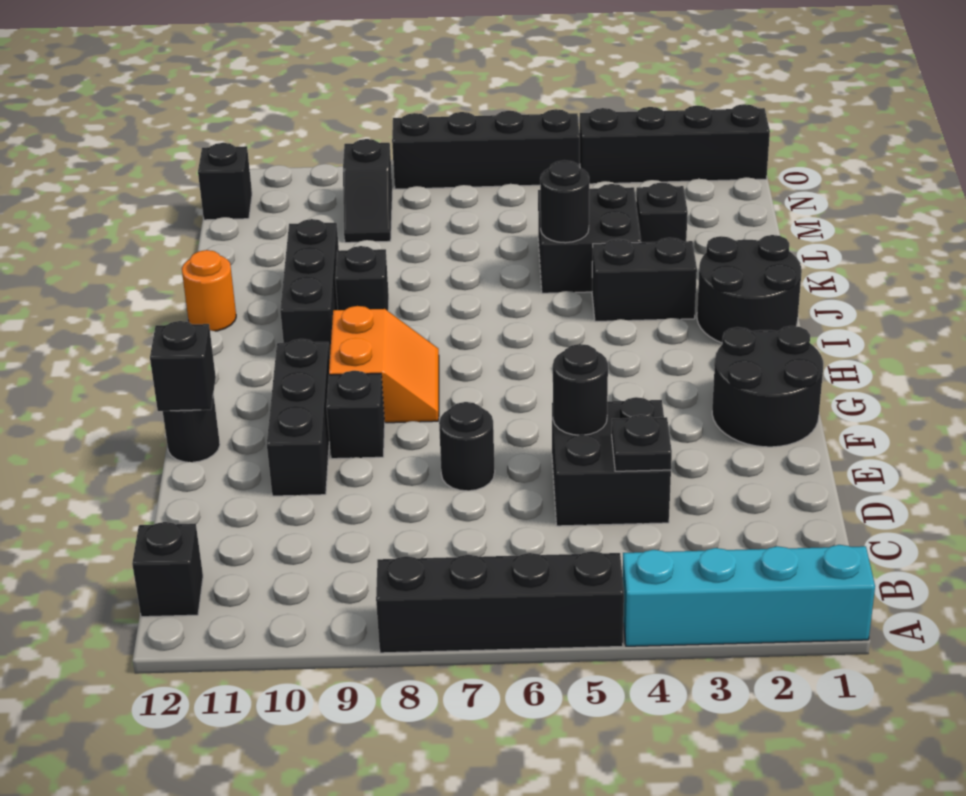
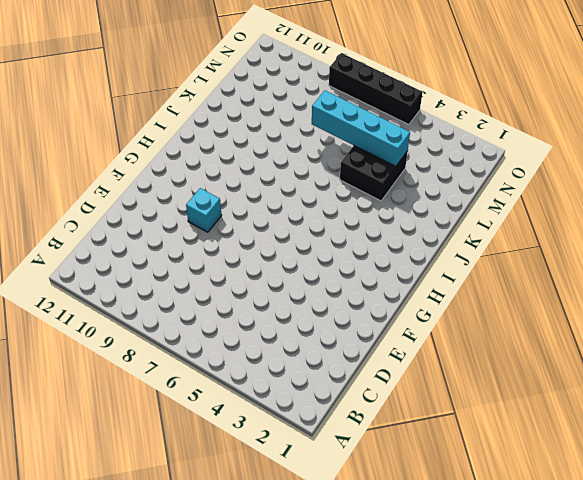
cyan brick F9 level 1 -> black brick F9 level 1
cyan brick L4:L7 level 2 -> cyan brick A1:A4 level 1
none -> black brick A5:A8 level 1
none -> black brick B12 level 1
none -> black brick D4:E5 level 1

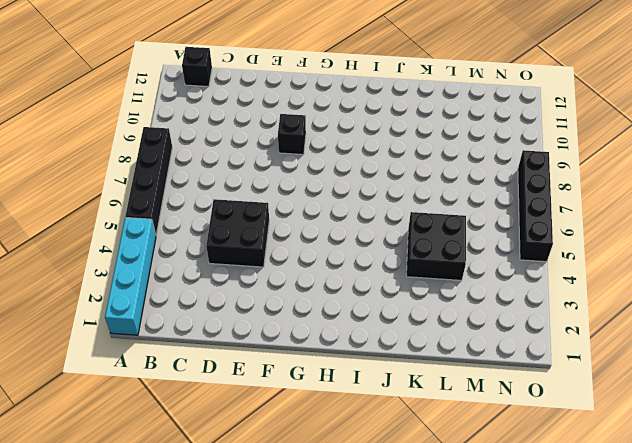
none -> black round brick E7 level 1
none -> black brick E10:G10 level 1
none -> black round brick F1:G2 level 1

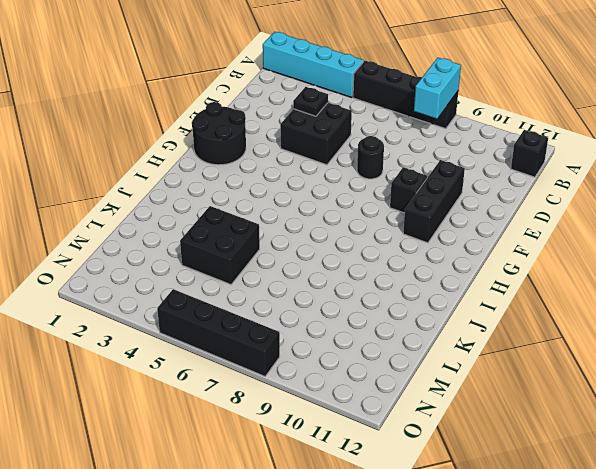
cyan brick A8:B8 level 2 -> none
none -> black round brick F12 level 1
none -> orange slope G8:H9 level 1 top 9
none -> black round brick I1:J2 level 1

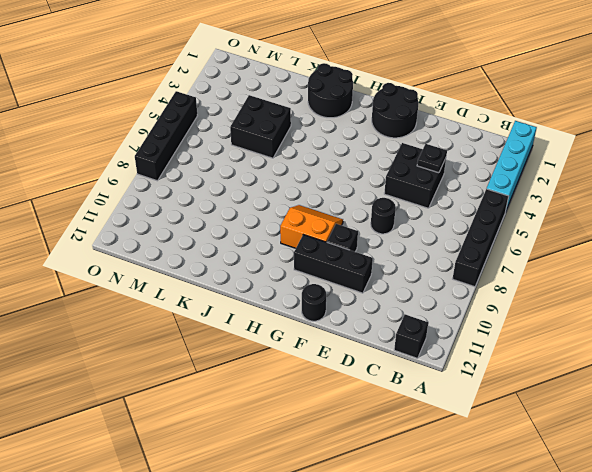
none -> black brick I10:K10 level 1
none -> black brick J3:J4 level 1
none -> black brick J9 level 1

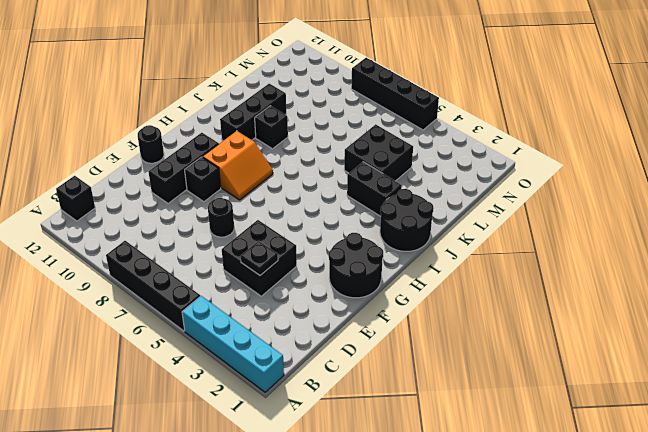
none -> orange round brick J12 level 1
none -> black brick L3 level 1
none -> black slope M9:N9 level 1 top N

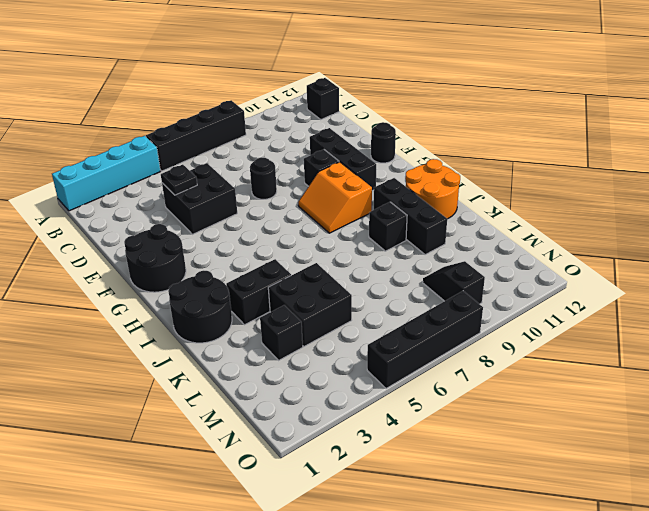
orange round brick I11:J12 level 1 -> orange round brick J12 level 1
none -> black brick N12 level 1
none -> black brick O1:O4 level 1
none -> black round brick E5 level 2

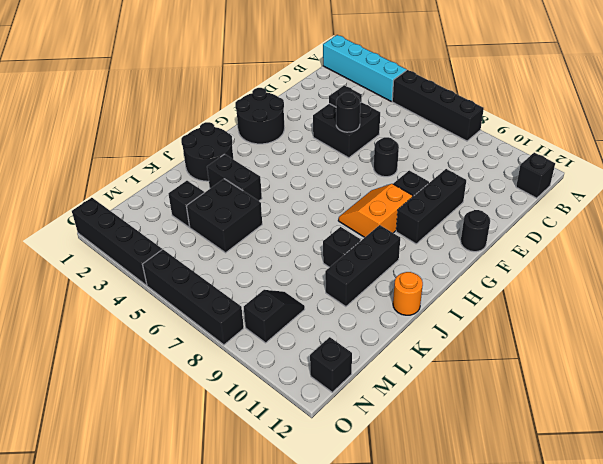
none -> black brick F12 level 2
none -> black round brick K5 level 2

